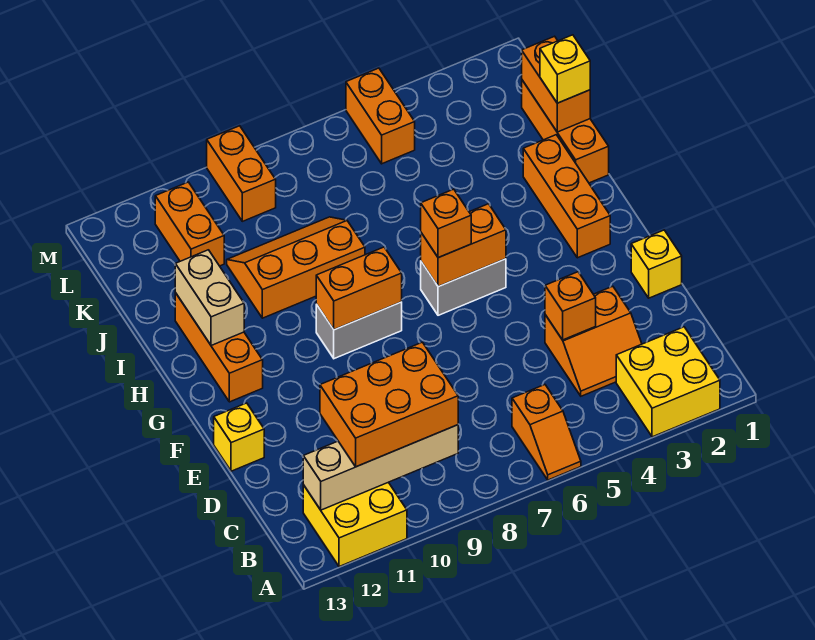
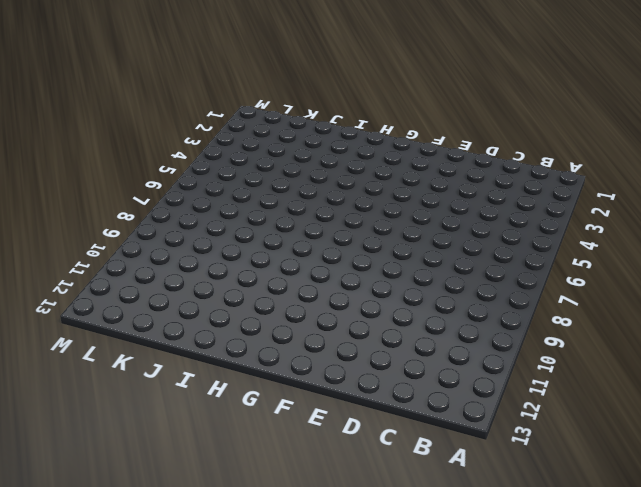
none -> yellow brick A2:B3 level 1
none -> orange slope A6:B6 level 1 top B
none -> yellow brick A11:B12 level 1

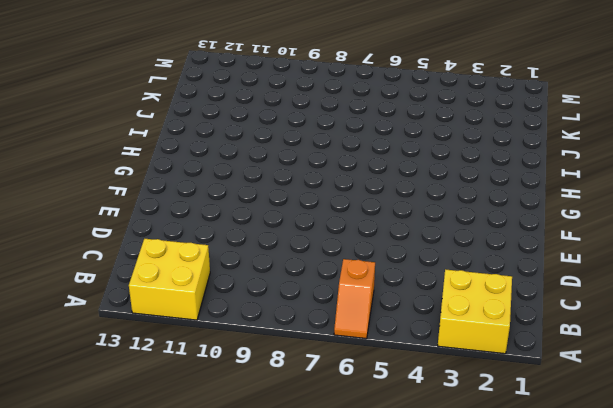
none -> orange slope C3:D4 level 1 top D
none -> yellow brick E1 level 1
none -> yellow brick E13 level 1

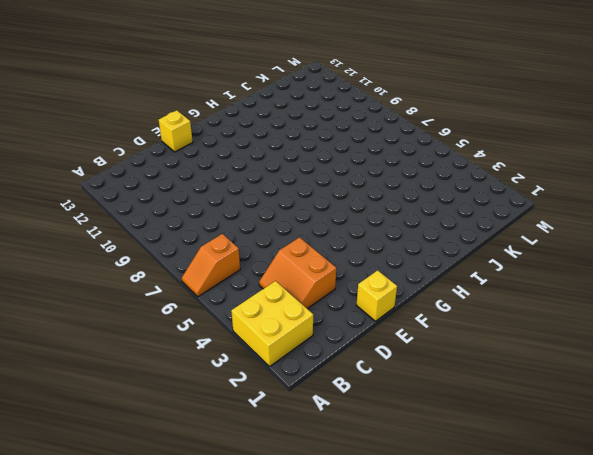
none -> yellow brick A11:B12 level 1
none -> orange brick G2:I2 level 1
none -> grey brick G5:G6 level 1

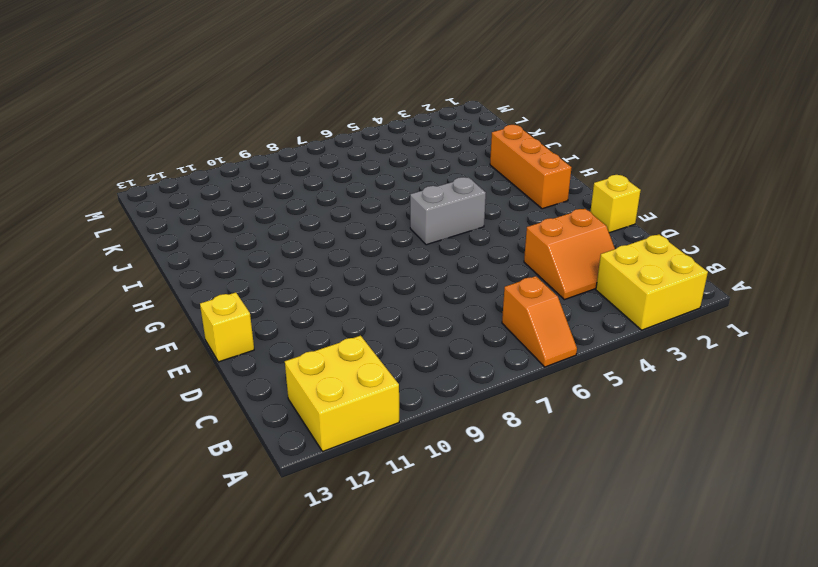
none -> grey brick G8:G9 level 1
none -> orange brick G12:I12 level 1
none -> orange brick I1:K1 level 1

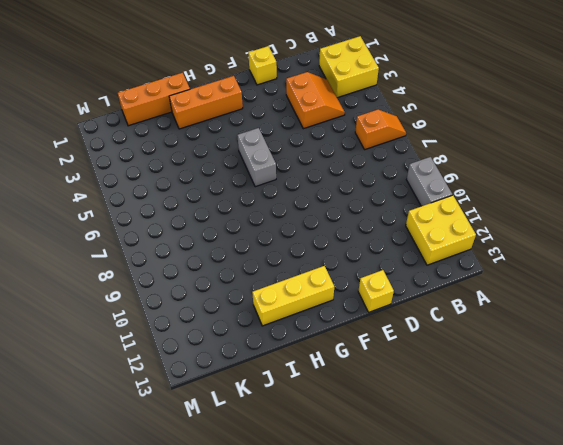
grey brick A9:A10 level 1 -> grey brick G8:G9 level 1
yellow brick G12:I12 level 1 -> orange brick G12:I12 level 1
none -> orange slope I8:J10 level 1 top I
none -> orange brick K11:L11 level 1
none -> orange brick L5:M5 level 1

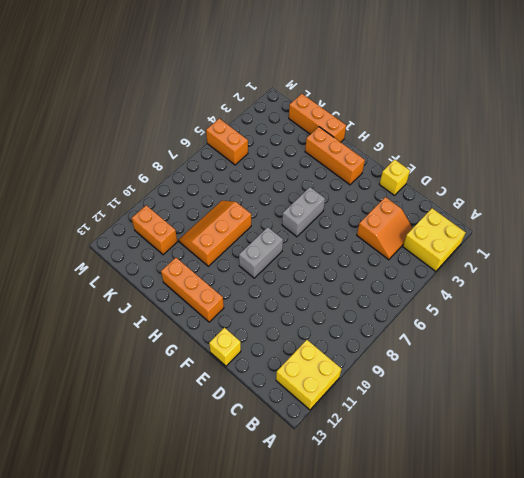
none -> orange slope A6:B6 level 1 top B
none -> orange brick L9:M9 level 1
none -> tan brick B9:B12 level 2

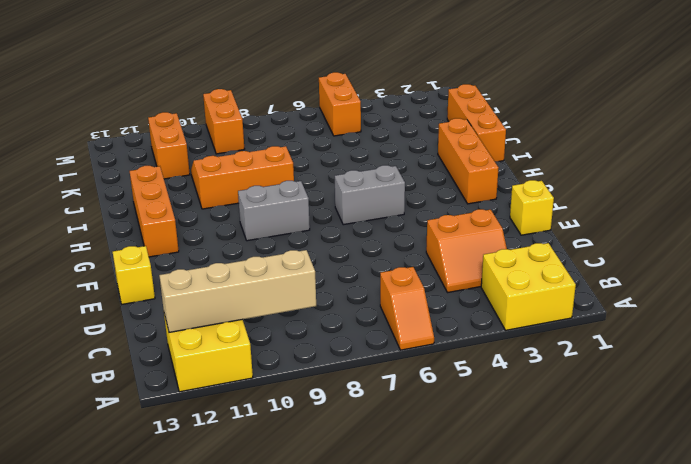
none -> orange brick D4 level 2
none -> orange brick G5:G6 level 2
none -> orange brick G8:G9 level 2

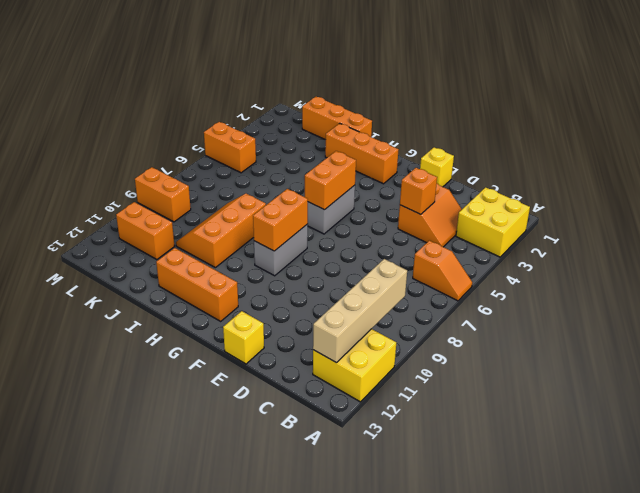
none -> tan brick H12:I12 level 2
none -> orange brick J1:K1 level 2
none -> orange brick B9:C11 level 3

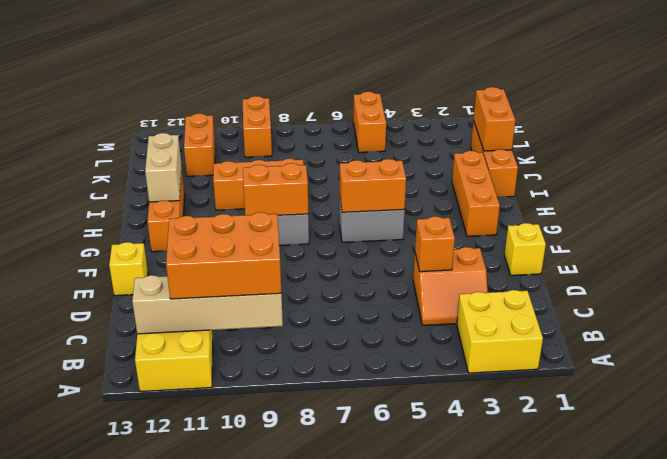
none -> orange slope A6:B6 level 1 top B
none -> orange brick G6 level 3
none -> yellow brick J1 level 3

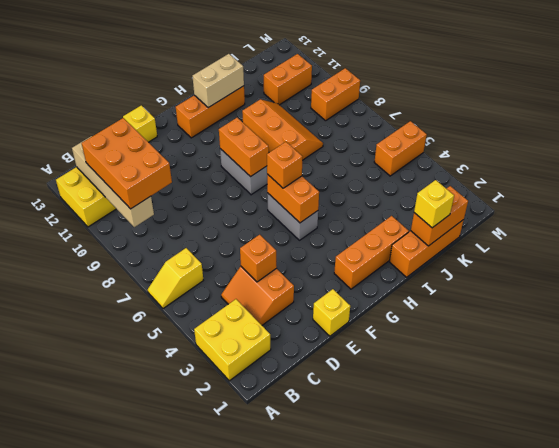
yellow slope A6:B6 level 1 top B -> orange slope A6:B6 level 1 top B

